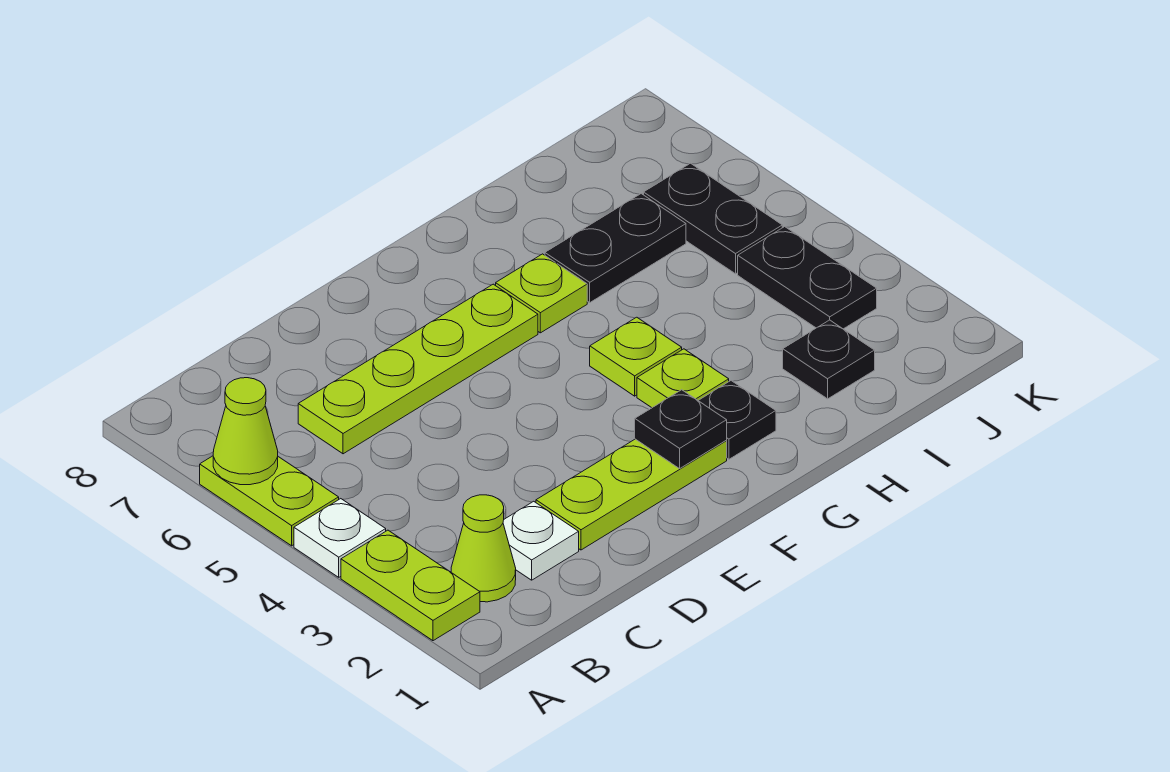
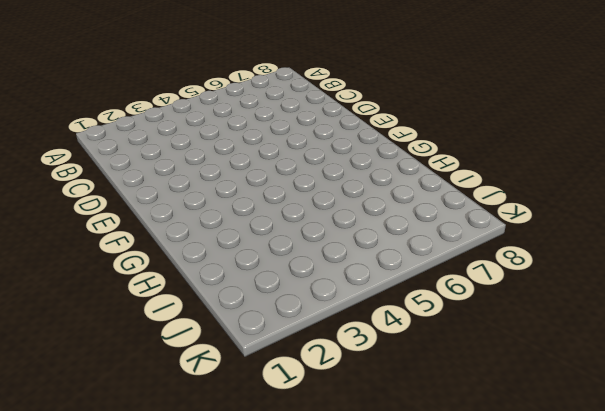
none -> lime plate A2:A3 level 1
none -> white plate A4 level 1
none -> lime plate A5:A6 level 1

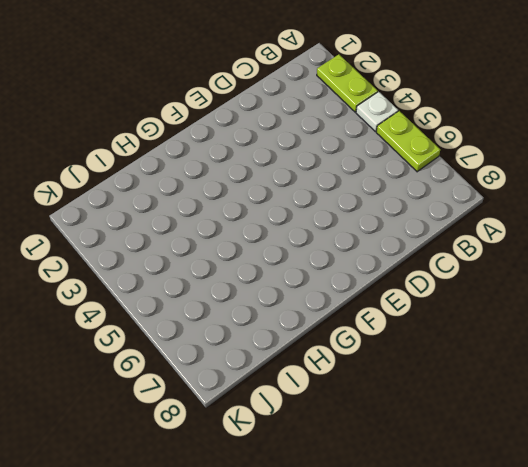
none -> lime cone B2 level 1
none -> white plate C2 level 1
none -> lime plate C6:F6 level 1

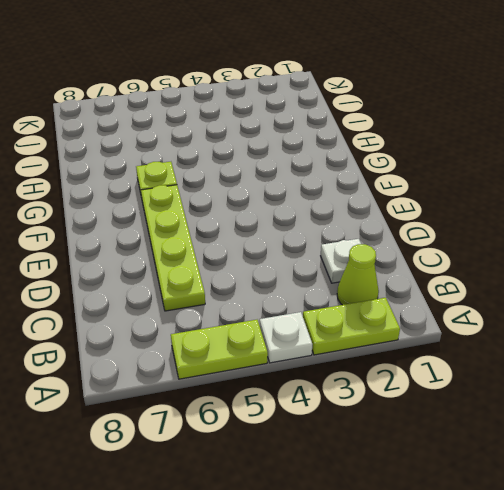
none -> lime plate D2:F2 level 1
none -> black plate G2 level 1
none -> lime plate G3 level 1

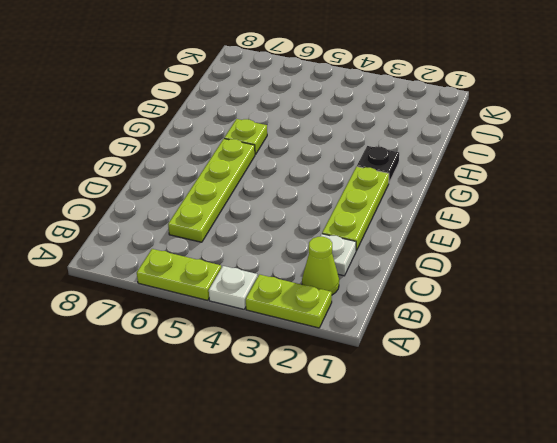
none -> lime plate G3 level 1
none -> lime plate G4 level 1
none -> black plate H6:I6 level 1

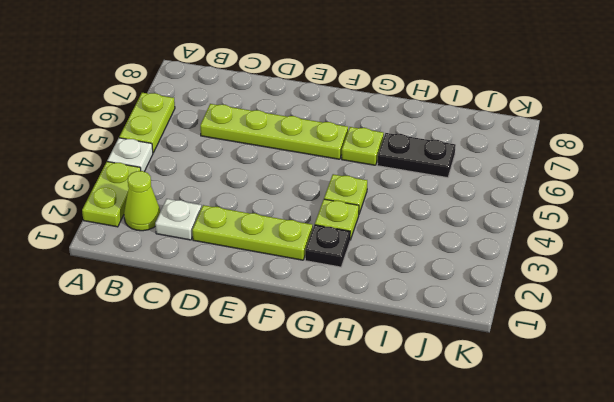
none -> black plate I2 level 1
none -> black plate J3:J4 level 1
none -> black plate J5:J6 level 1

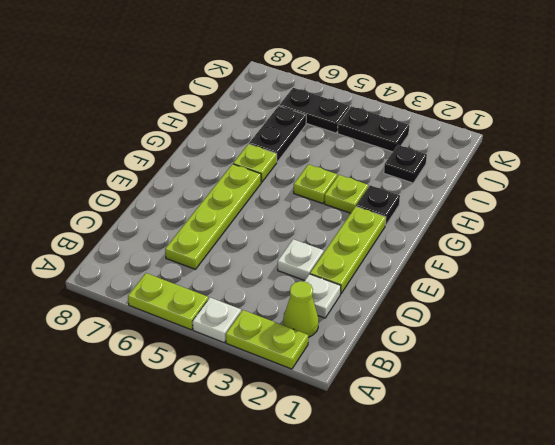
white plate D3 level 1 -> none
none -> lime cone A6 level 2
none -> black plate F2 level 2

